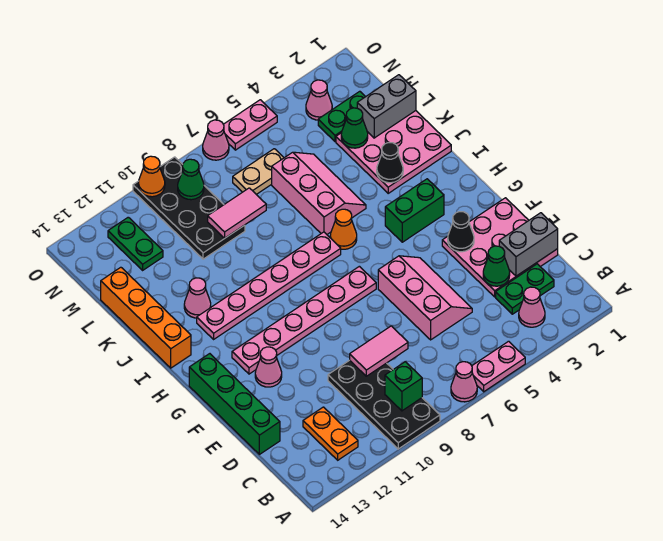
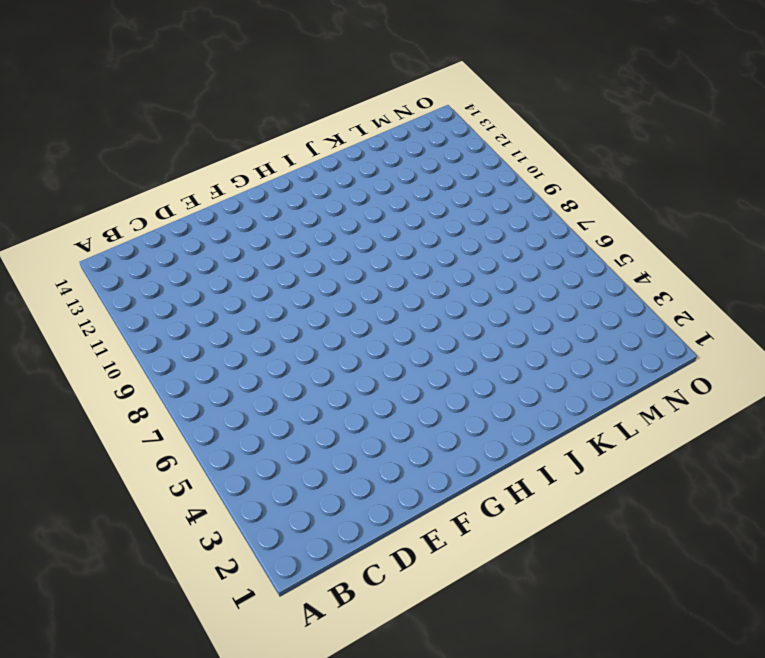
none -> pink plate A5:A6 level 1
none -> pink cone A7 level 1
none -> black plate A9:D10 level 1
none -> pink cone B3 level 1

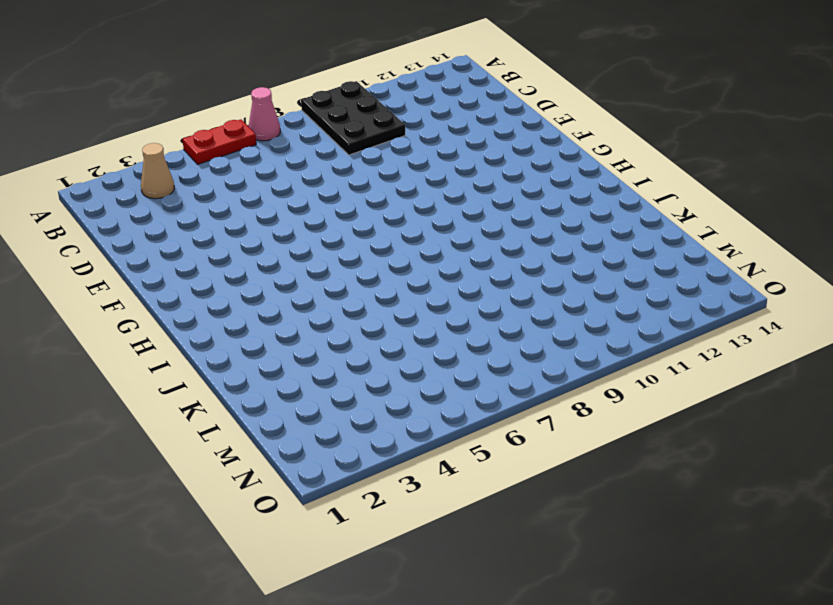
red plate A5:A6 level 1 -> pink plate A5:A6 level 1
black plate A9:C10 level 1 -> black plate A9:D10 level 1
tan cone B3 level 1 -> pink cone B3 level 1
none -> orange plate B12:C12 level 1
none -> green plate C2:C3 level 1
none -> pink plate D1:F3 level 1
none -> pink slope D5:F6 level 1 top 6

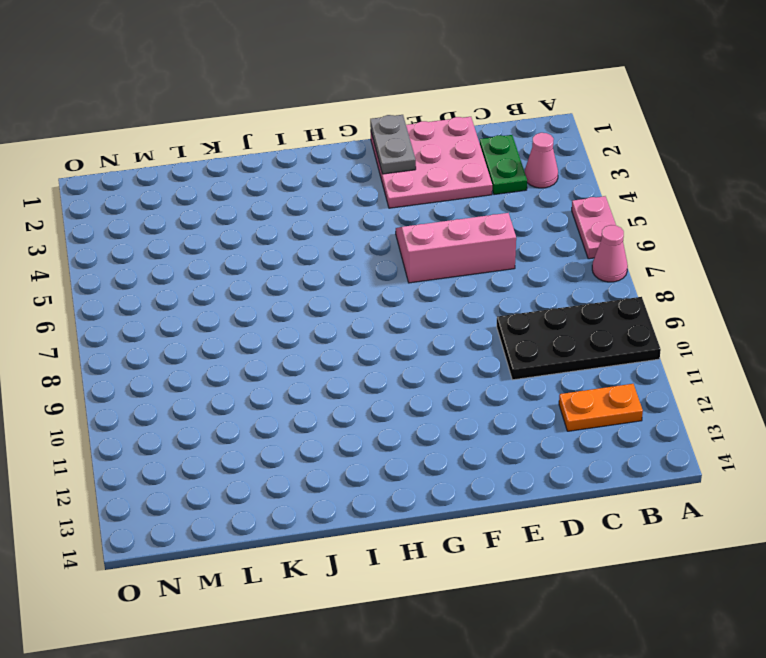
grey plate F1:F2 level 2 -> none
none -> green brick D14:G14 level 1
none -> pink cone F12 level 1
none -> pink plate G7:G12 level 1
none -> green brick H3:H4 level 1

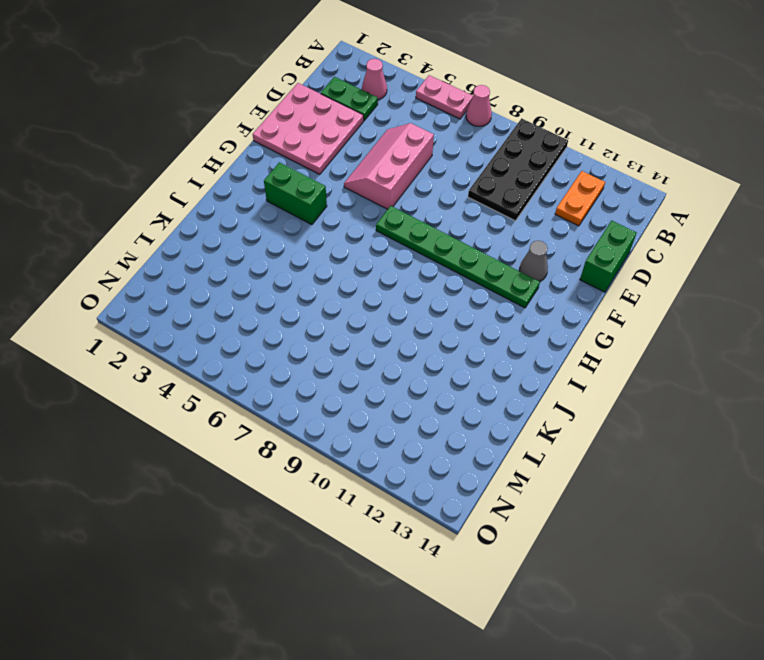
green brick D14:E14 level 1 -> green brick D14:G14 level 1
grey cone F12 level 1 -> pink cone F12 level 1
green plate G7:G12 level 1 -> pink plate G7:G12 level 1
none -> orange cone I6 level 1
none -> pink plate I7:I12 level 1
none -> orange brick I14:L14 level 1
none -> pink plate J1:L3 level 1

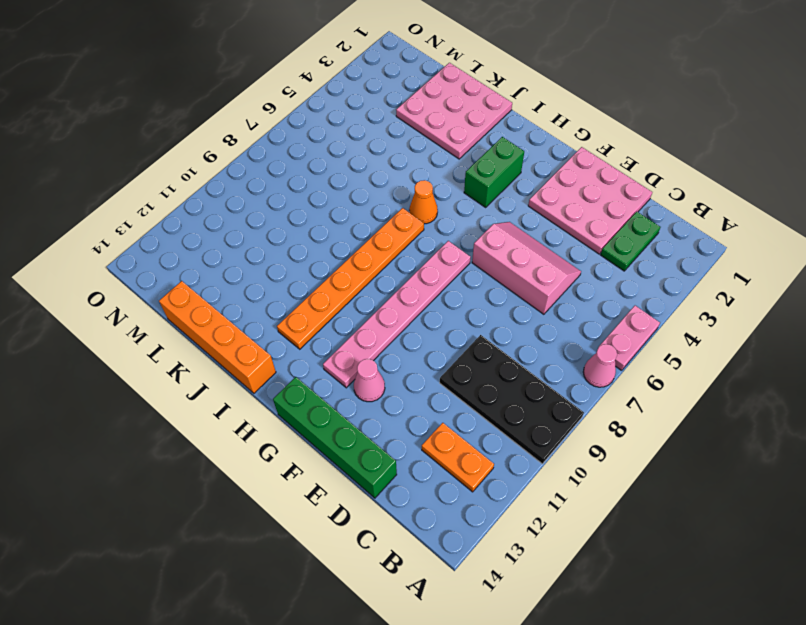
orange plate I7:I12 level 1 -> pink plate I7:I12 level 1
none -> pink cone B3 level 1
none -> pink slope J5:L6 level 1 top 6
none -> pink cone J12 level 1
none -> black plate L9:O10 level 1

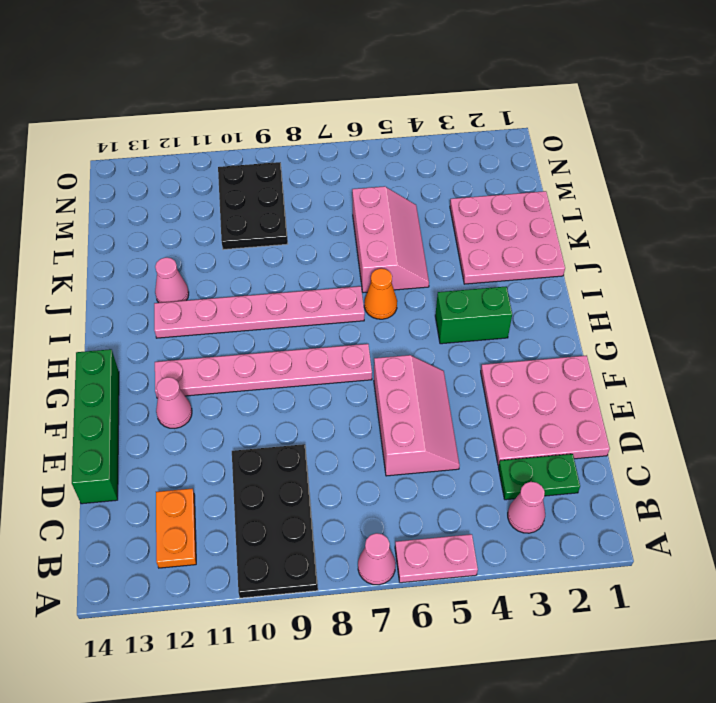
black plate L9:N10 level 1 -> black plate L9:O10 level 1
none -> orange brick I14:L14 level 1
none -> green plate M2:M3 level 1
none -> tan plate M6:M7 level 1
none -> green plate M12:N12 level 1

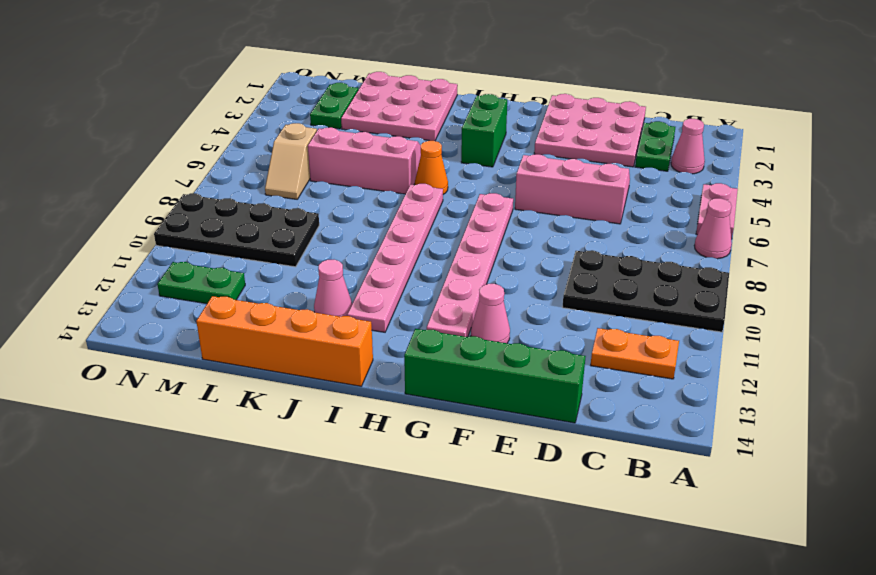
tan slope M6:M7 level 1 top 6 -> tan plate M6:M7 level 1
none -> pink cone N3 level 1
none -> pink plate O5:O6 level 1
none -> pink cone O7 level 1
none -> green brick B9 level 2

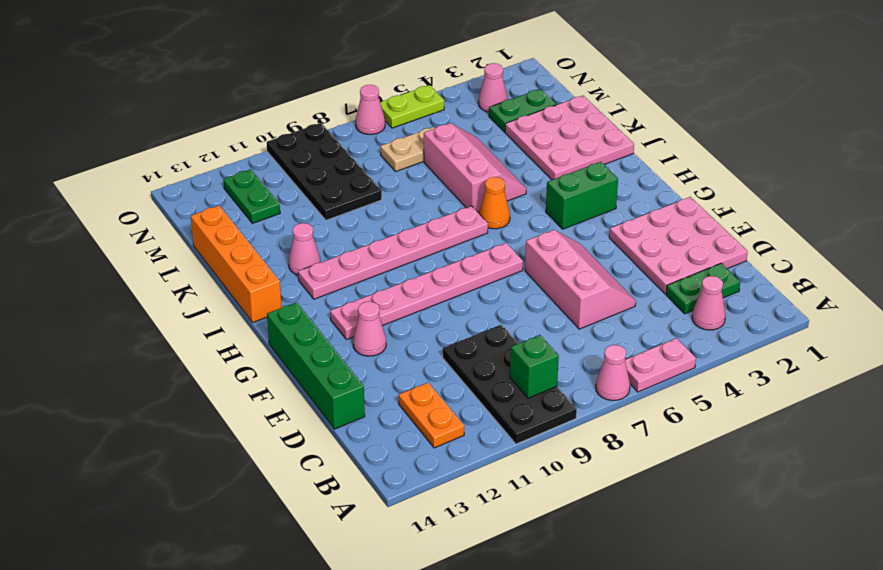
lime plate O5:O6 level 1 -> pink plate O5:O6 level 1
none -> grey brick D1:D2 level 2
none -> green cone D3 level 2
none -> pink tile D8:D9 level 2
none -> black cone F3 level 2

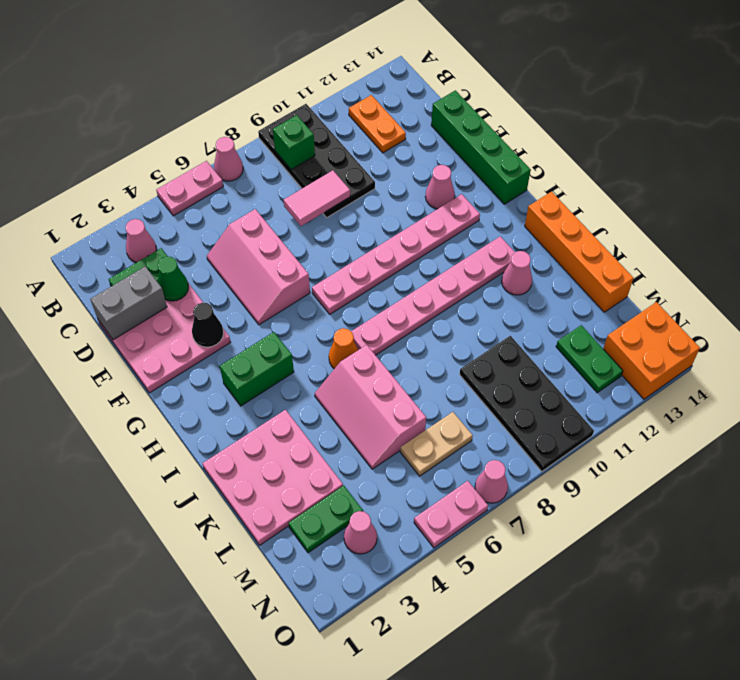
orange brick N13:O14 level 1 -> none
none -> black cone J3 level 2
none -> grey brick L1:L2 level 2
none -> green cone L3 level 2
none -> pink tile L8:L9 level 2

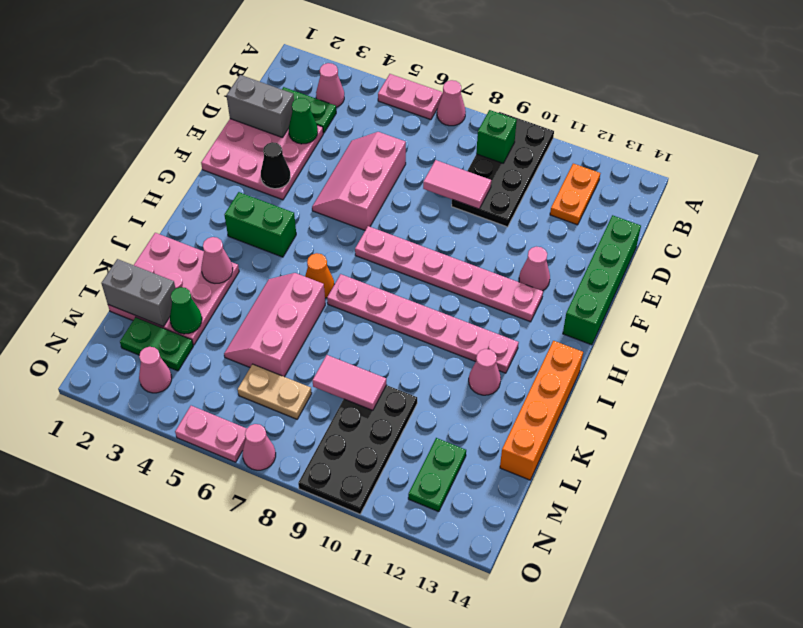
pink cone J3 level 2 -> black cone J3 level 2
none -> green cone N9 level 2
none -> orange cone O10 level 2

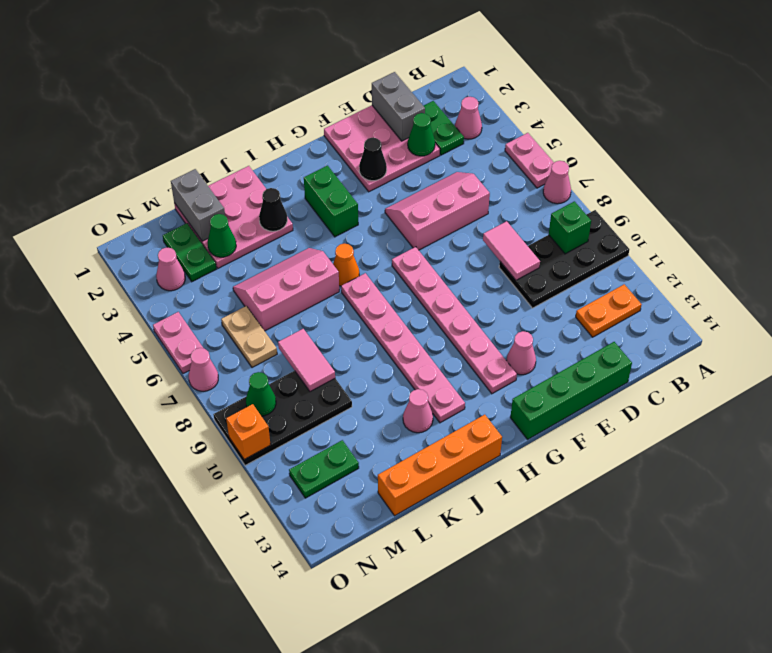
orange brick O10 level 2 -> orange cone O10 level 2

